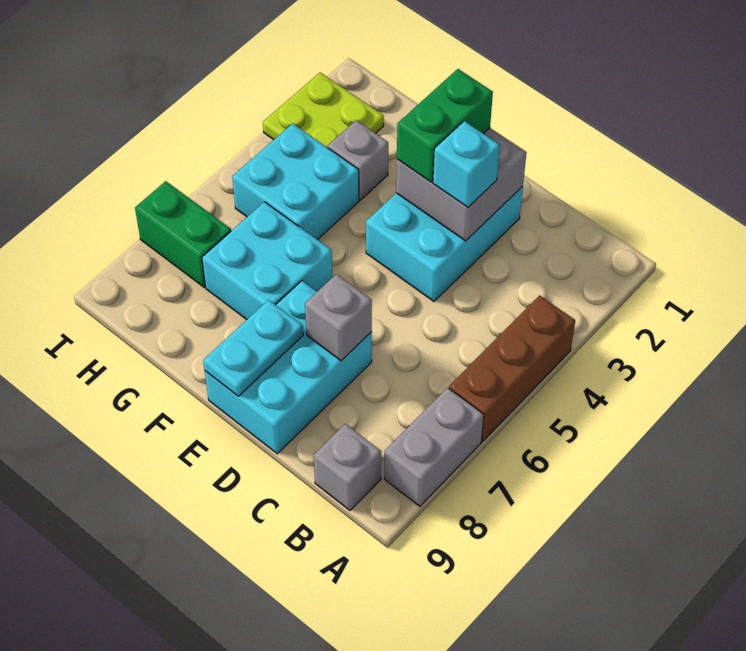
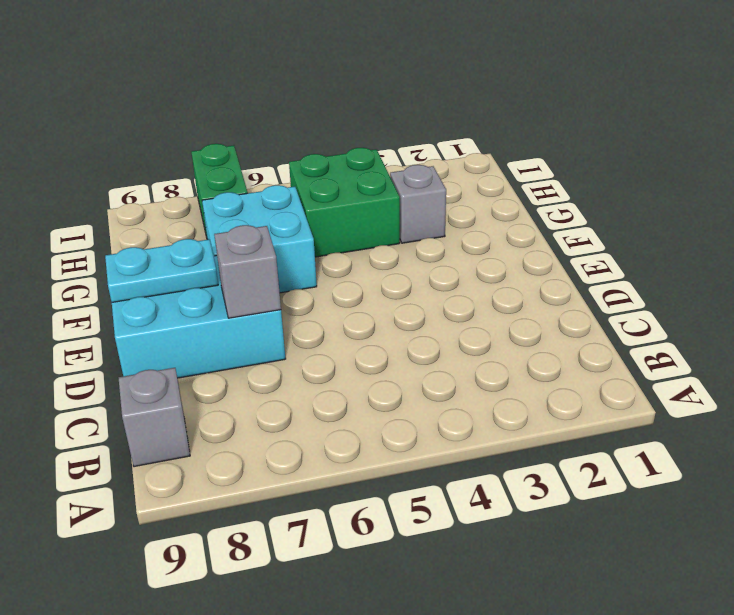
green brick G4:H5 level 1 -> cyan brick G4:H5 level 1
none -> brown brick A4:A6 level 1
none -> grey brick A7:A8 level 1
none -> cyan brick D2:E4 level 1

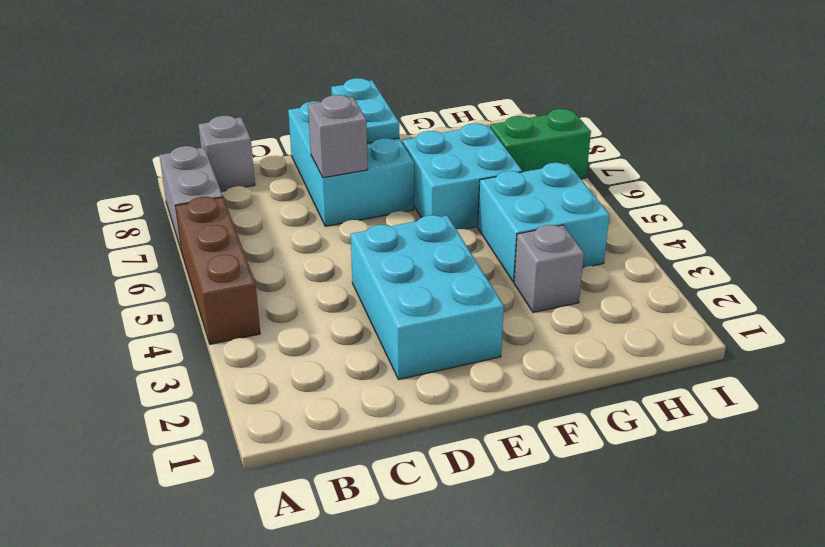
none -> lime plate H2:I3 level 1
none -> grey brick D2:E3 level 2
none -> cyan brick D3 level 3

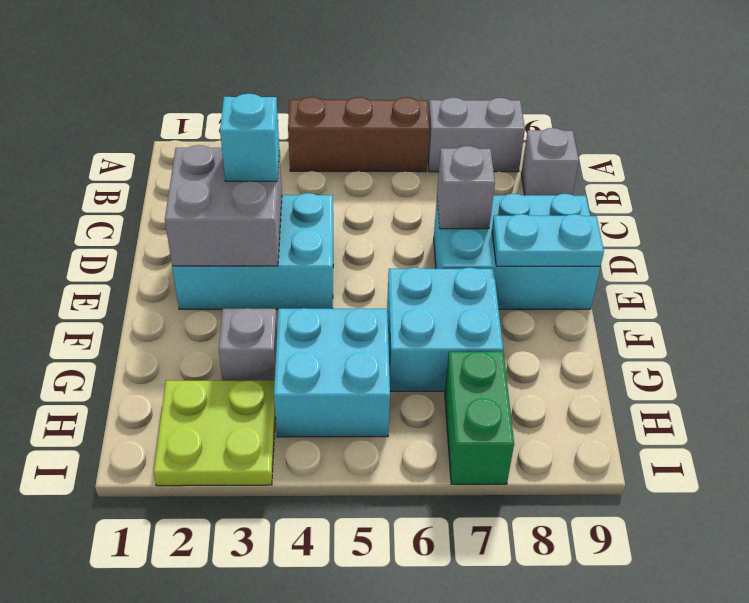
none -> green brick E2:E3 level 3

